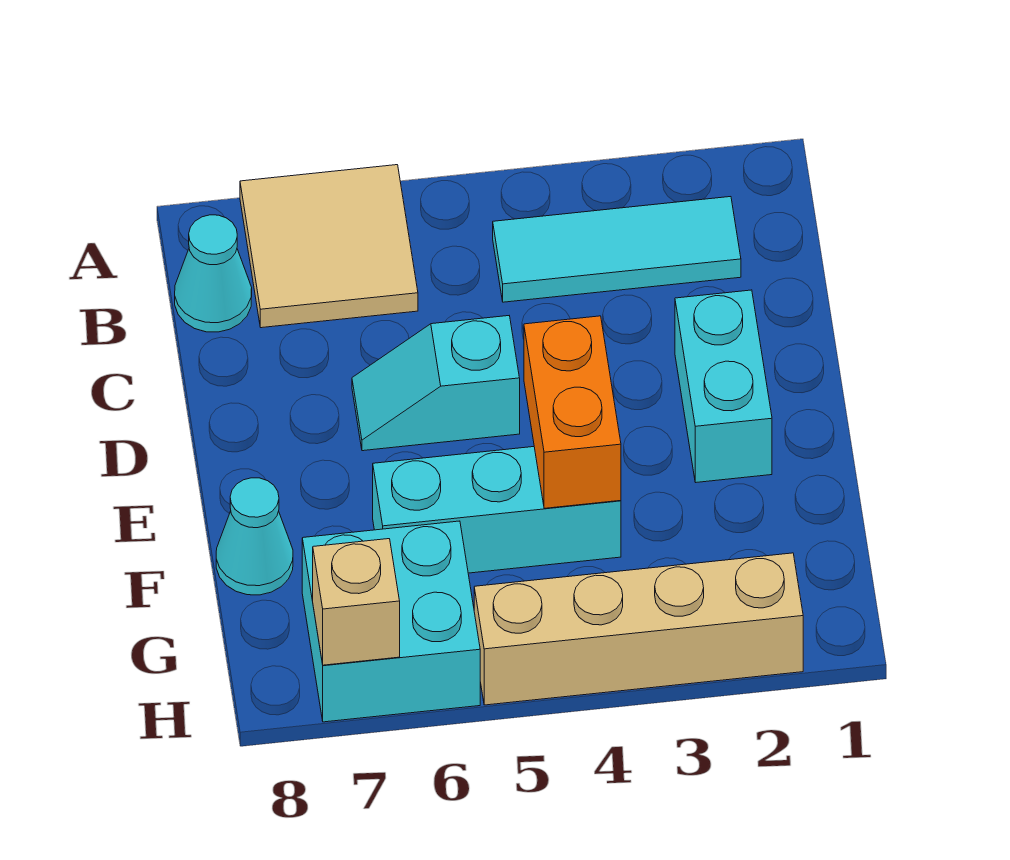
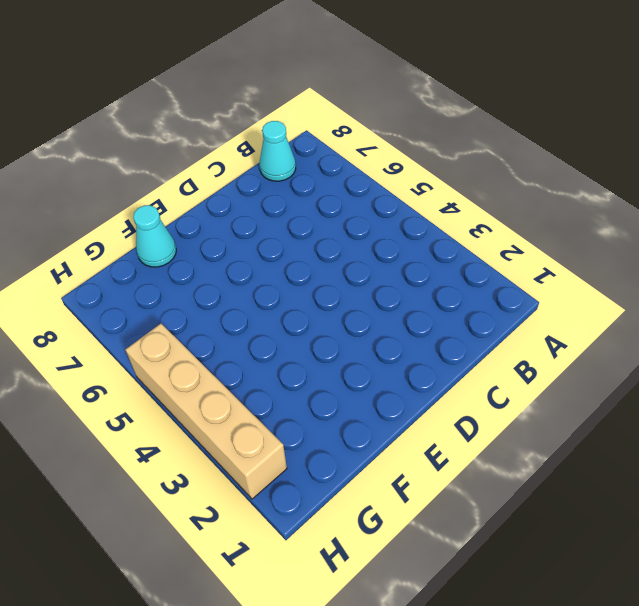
none -> tan tile A6:B7 level 1
none -> cyan tile B2:B4 level 1

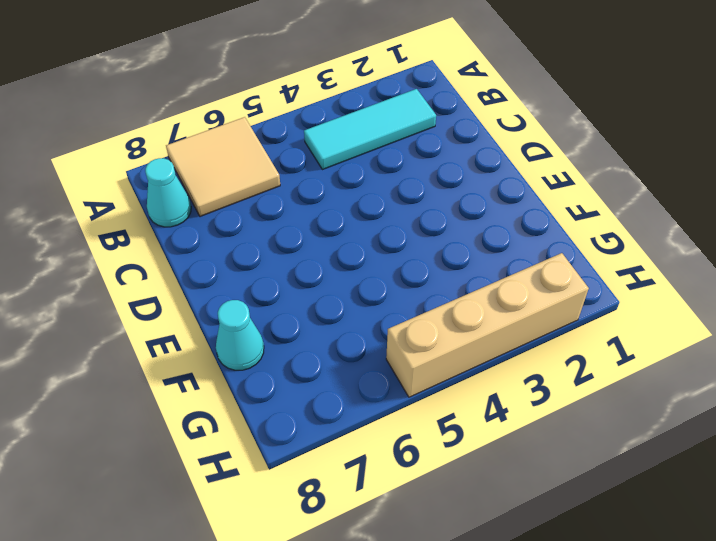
none -> cyan brick D2:E2 level 1
none -> cyan slope D5:D6 level 1 top 5

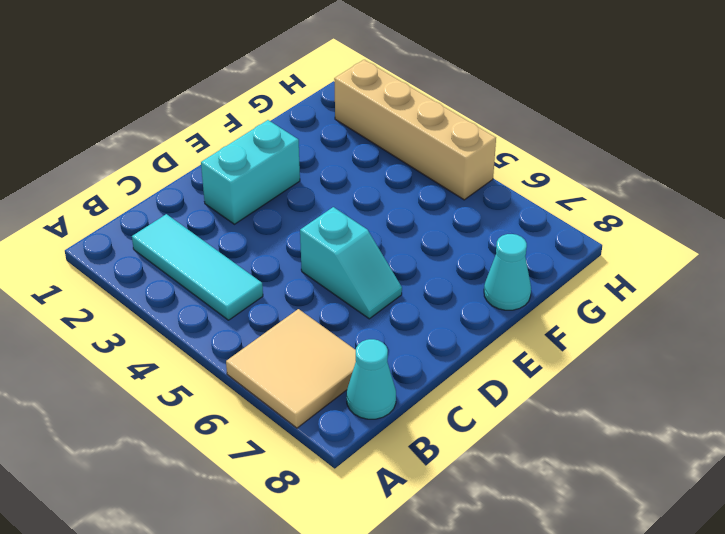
none -> cyan brick F4:F6 level 1
none -> cyan brick G6:H7 level 1

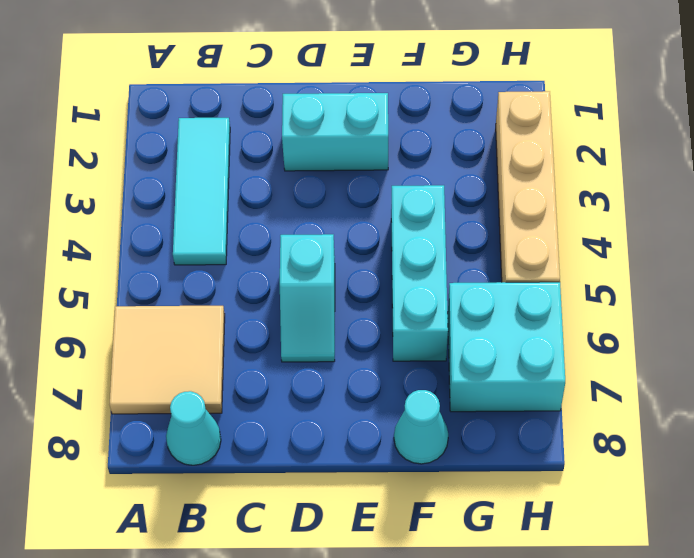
none -> orange brick E4:F4 level 2
none -> tan brick H7 level 2

